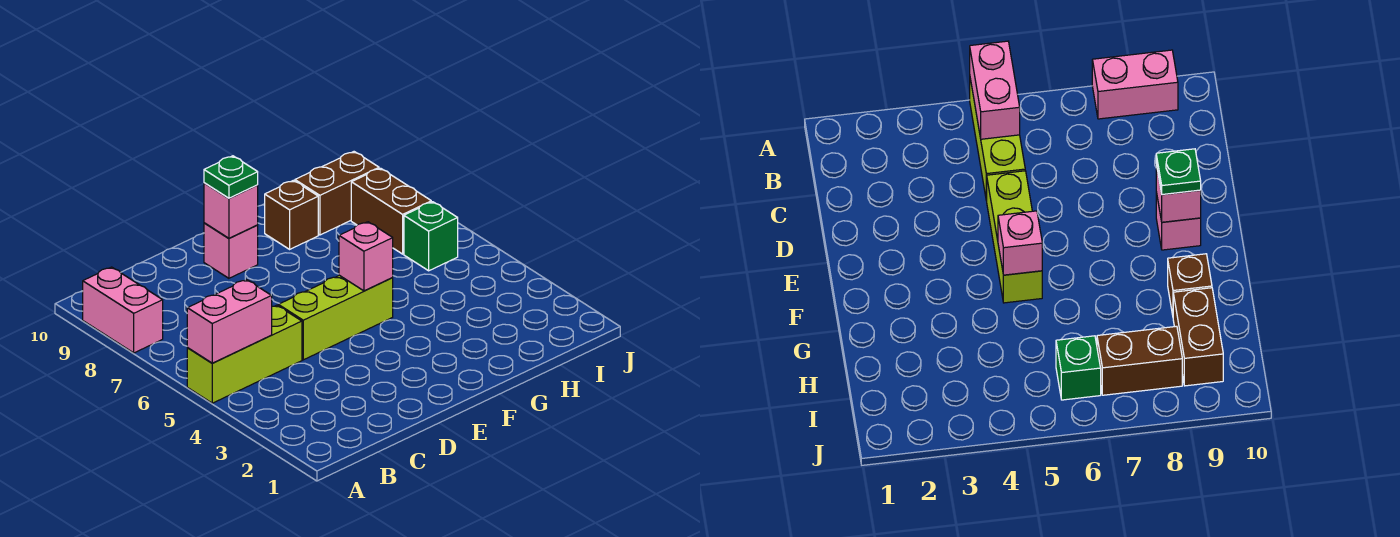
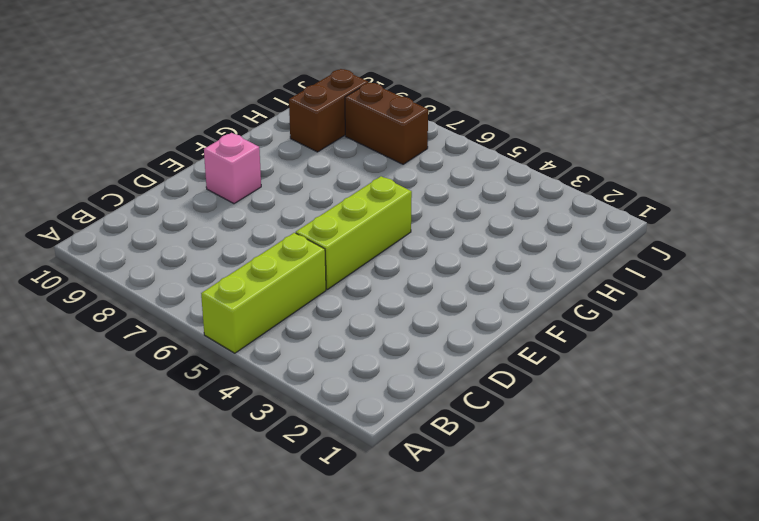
none -> pink brick A8:A9 level 1
none -> brown brick G9 level 1
none -> green brick I6 level 1

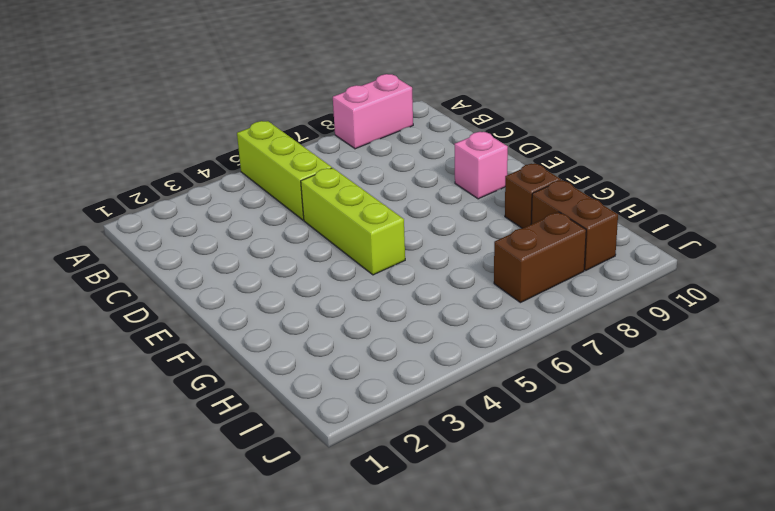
none -> green brick I6 level 1
none -> pink brick A5:B5 level 2
none -> pink brick E9 level 2

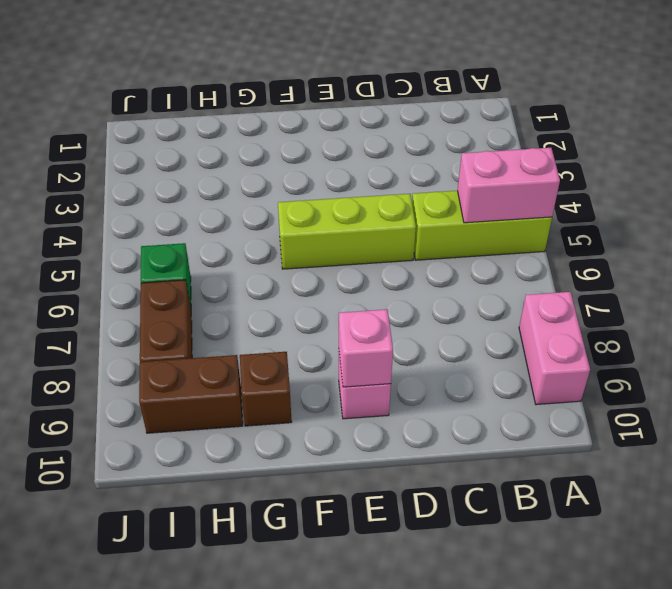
none -> pink brick F5 level 2
none -> green plate E9 level 3

